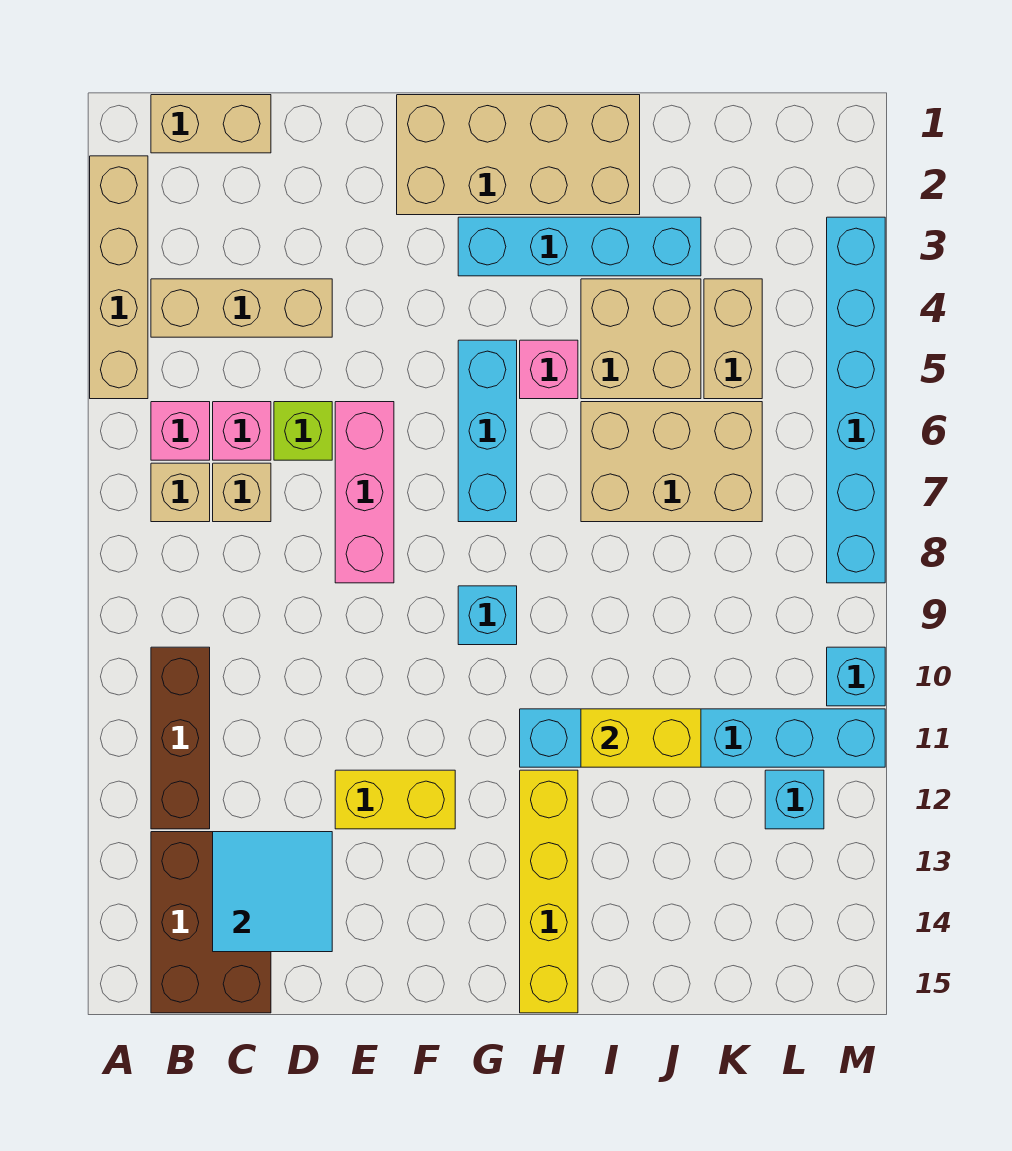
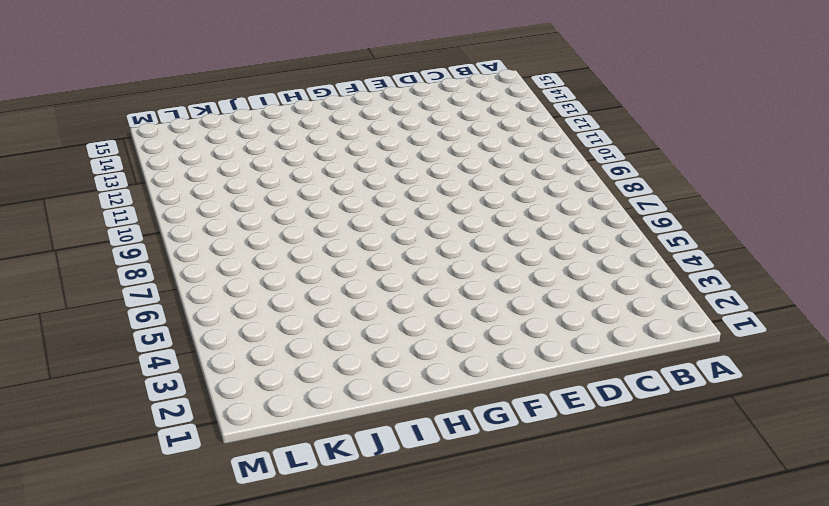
none -> tan brick A2:A5 level 1
none -> tan brick B1:C1 level 1
none -> tan brick B4:D4 level 1

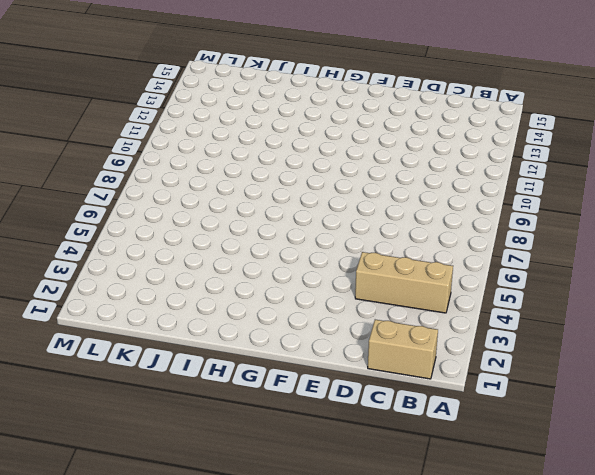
none -> tan brick A2:A5 level 1
none -> pink brick B6 level 1
none -> tan brick B7 level 1

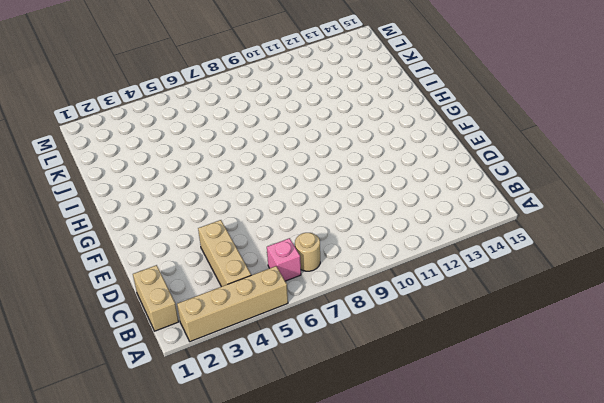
tan round brick B7 level 1 -> tan brick B7 level 1
none -> brown brick B10:B12 level 1
none -> brown brick B13:C15 level 1
none -> pink brick C6 level 1

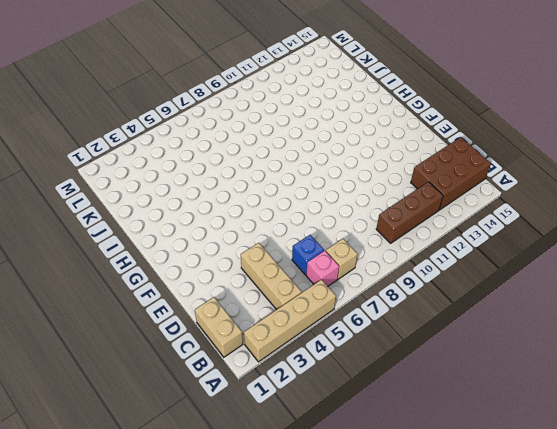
blue brick C6 level 1 -> pink brick C6 level 1
none -> tan brick C7 level 1
none -> lime brick D6 level 1
none -> pink brick E6:E8 level 1

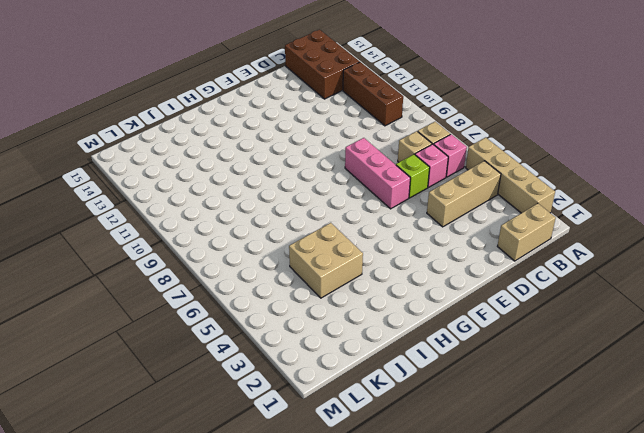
none -> yellow brick E12:F12 level 1
none -> tan brick F1:I2 level 1
none -> cyan brick G3:J3 level 1

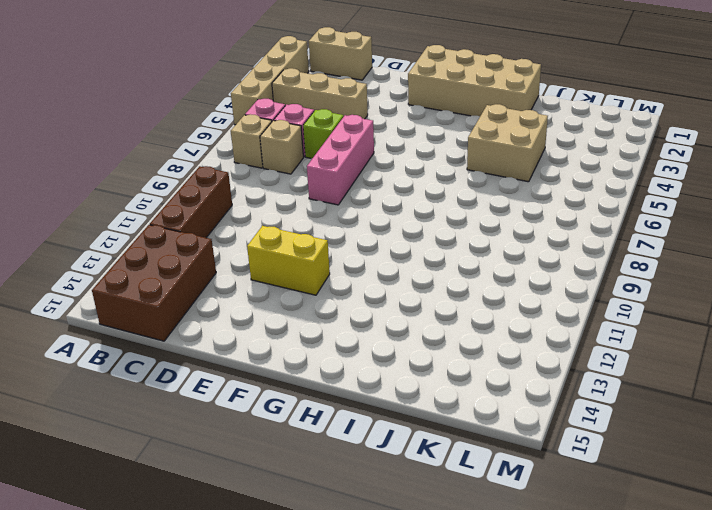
none -> cyan brick G3:J3 level 1
none -> cyan brick G5:G7 level 1
none -> cyan brick G9 level 1

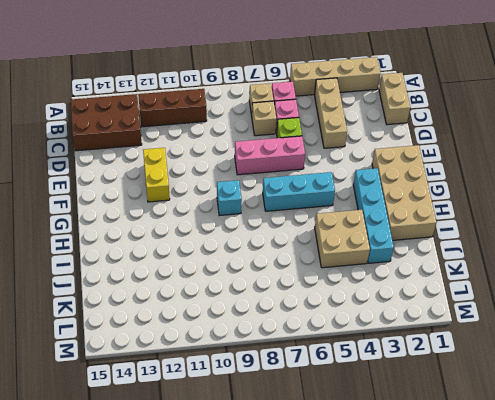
none -> pink brick H5 level 1
none -> cyan brick H11:M11 level 1
none -> yellow brick H12:H15 level 1

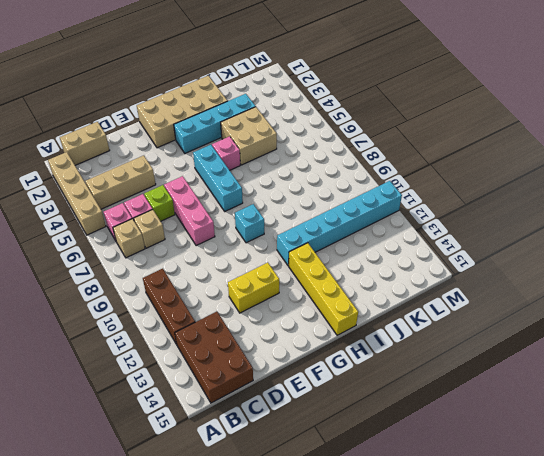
none -> tan brick I6:K7 level 1
none -> tan brick K4:K5 level 1
none -> cyan brick L12 level 1

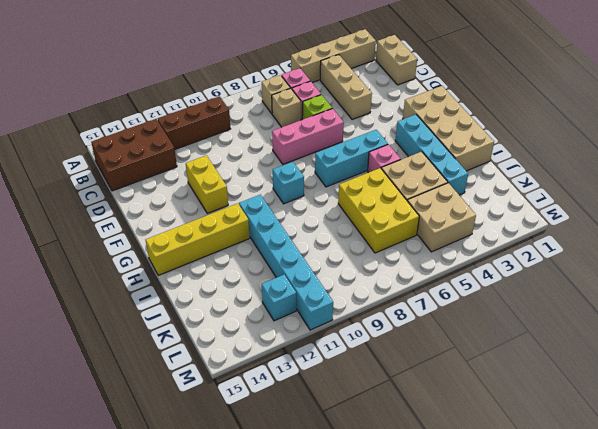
yellow brick I6:K7 level 1 -> tan brick I6:K7 level 1
tan brick K4:L5 level 1 -> tan brick K4:K5 level 1
none -> cyan brick M3:M8 level 1
none -> cyan brick M10 level 1
none -> cyan tile C13:D14 level 2

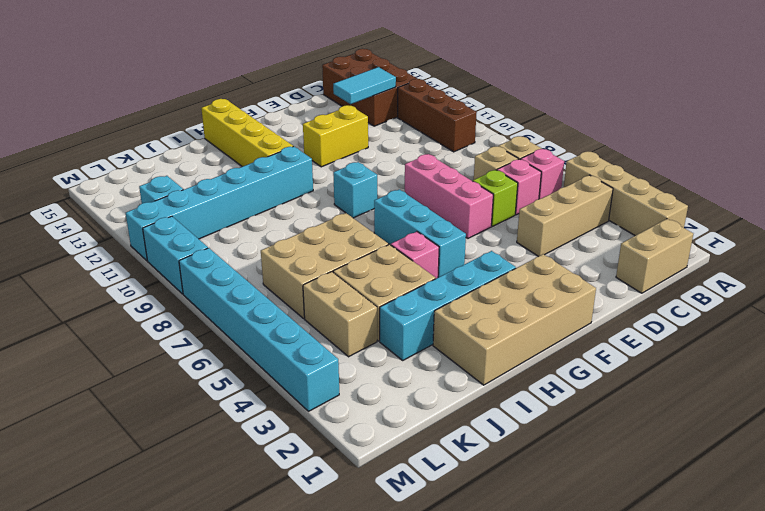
cyan tile C13:D13 level 2 -> cyan tile C13:D14 level 2
cyan brick M9:M10 level 1 -> cyan brick M10 level 1
none -> yellow brick I11:J11 level 2

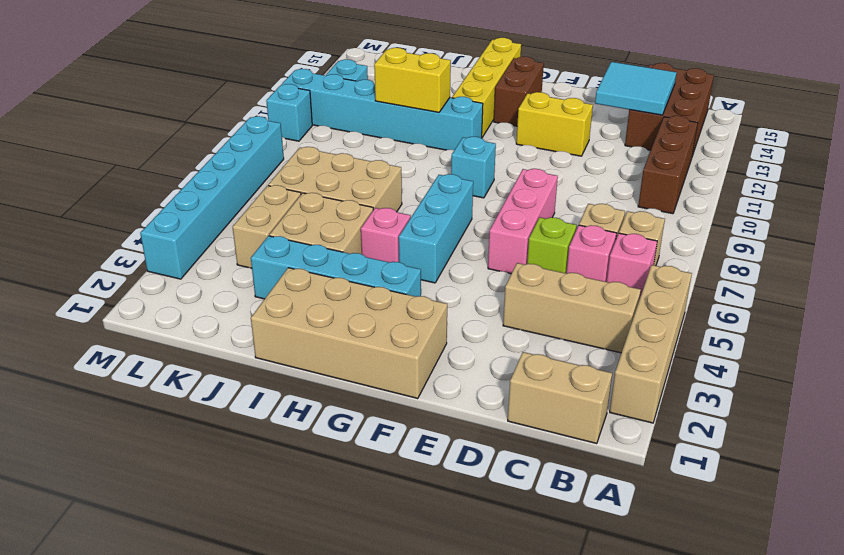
brown brick G13:G14 level 1 -> none

